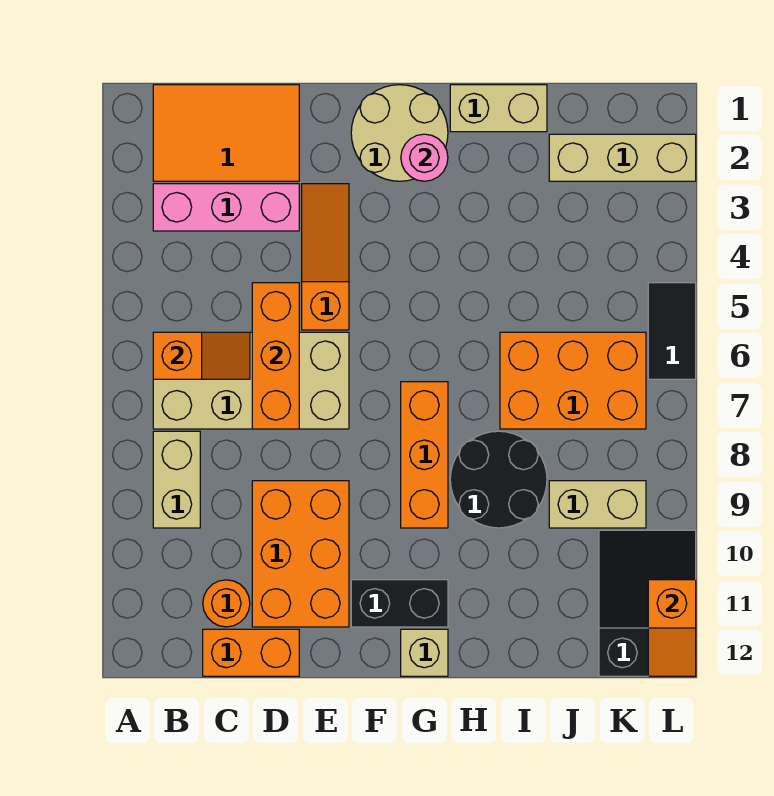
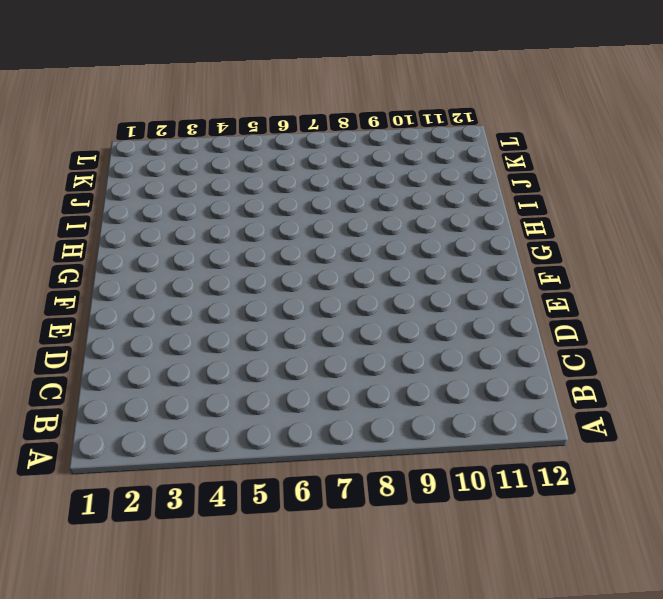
none -> orange tile B1:D2 level 1
none -> pink brick B3:D3 level 1
none -> tan brick B6:E7 level 1

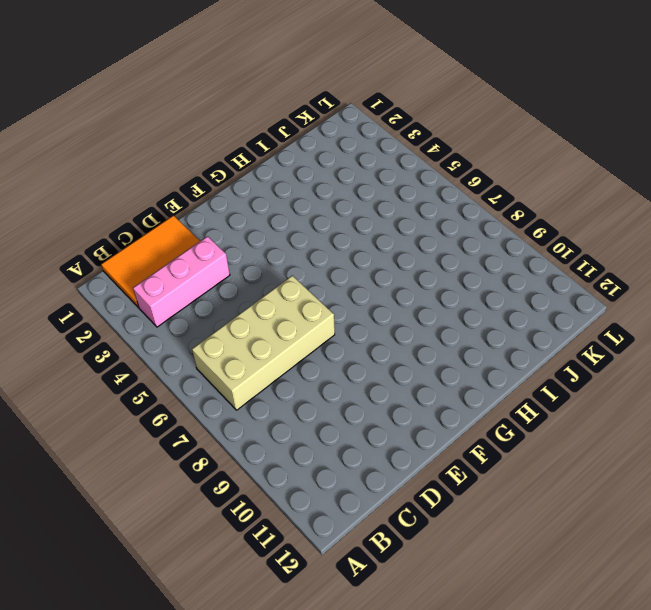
none -> tan brick B8:B9 level 1
none -> orange round brick C11 level 1
none -> orange brick C12:D12 level 1

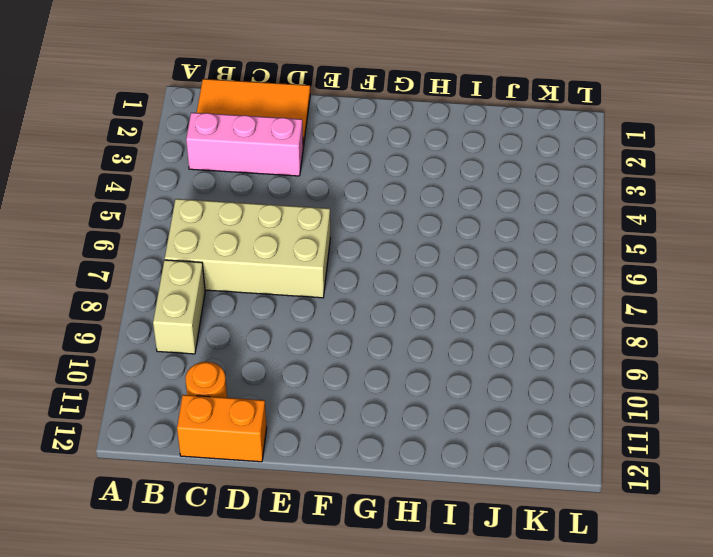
none -> orange brick D9:E11 level 1
none -> orange slope E3:E5 level 1 top 5
none -> tan round brick F1:G2 level 1

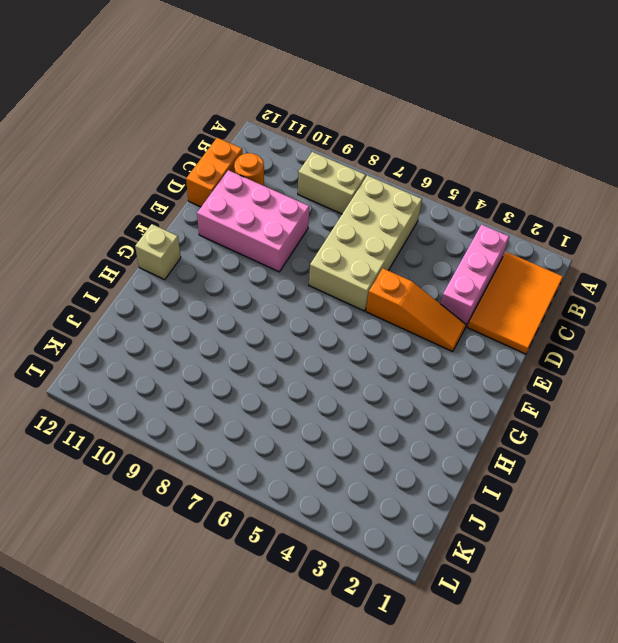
pink brick D9:E11 level 1 -> orange brick D9:E11 level 1
none -> tan round brick F1:G2 level 1
none -> black brick F11:G11 level 1
none -> orange brick G7:G9 level 1

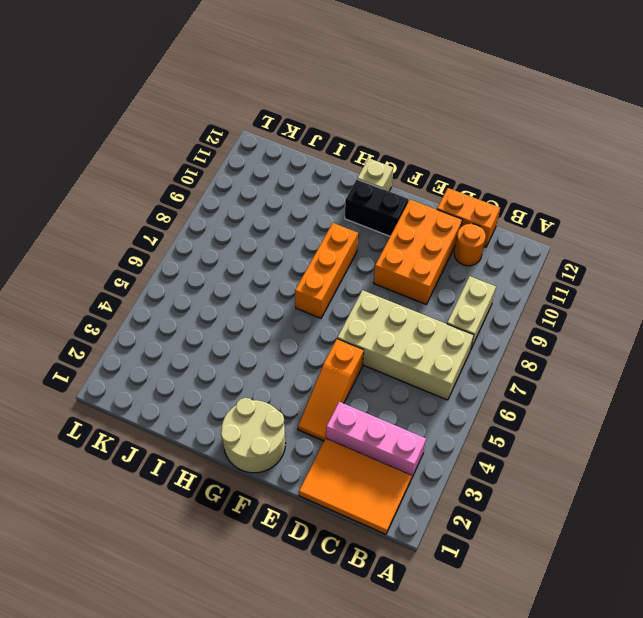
none -> tan brick H1:I1 level 1
none -> black round brick H8:I9 level 1
none -> orange brick I6:K7 level 1

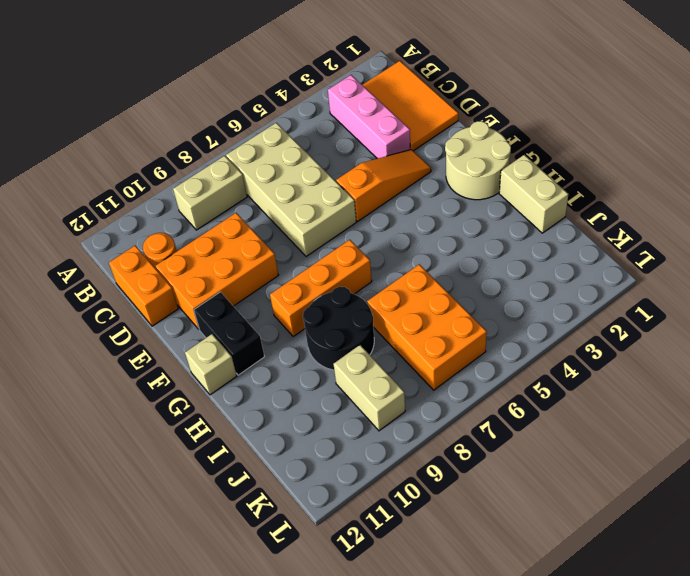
none -> tan brick J2:L2 level 1
none -> black slope K10:L12 level 1 top 12
none -> black tile L5:L6 level 1

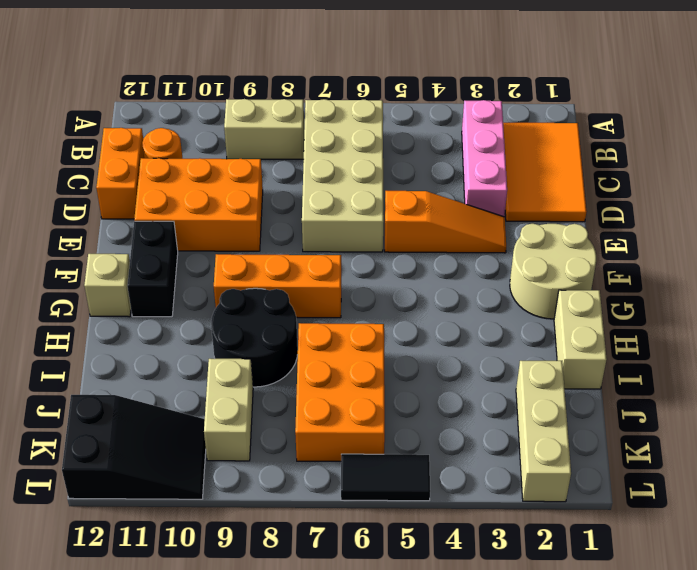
none -> orange slope B6:C6 level 2 top B
none -> orange brick D5:D7 level 2
none -> pink round brick G2 level 2

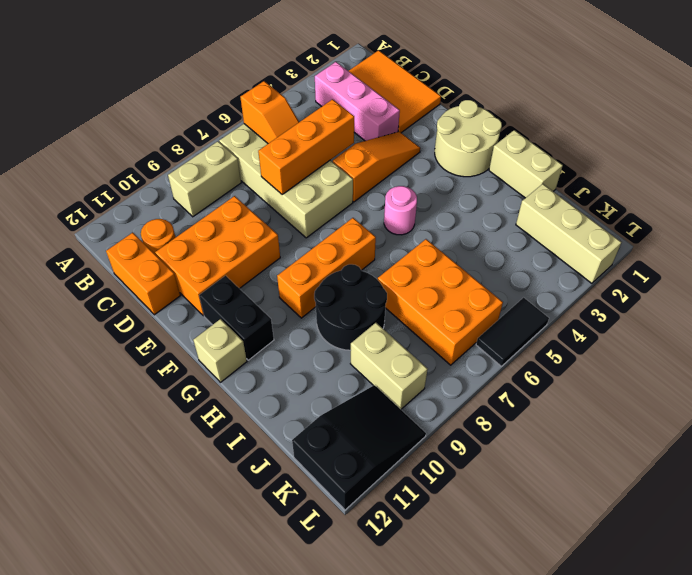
pink round brick G5 level 1 -> pink round brick G2 level 2
none -> orange slope L11:L12 level 2 top 11

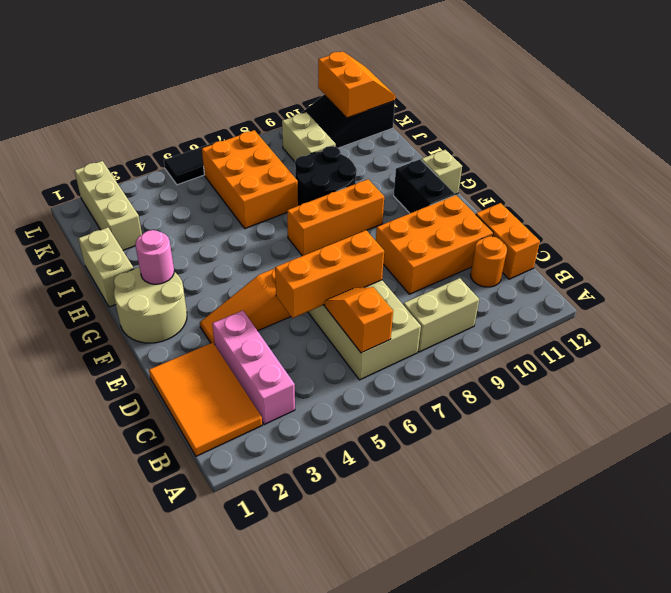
orange slope K11:L12 level 2 top 11 -> orange slope L11:L12 level 2 top 11

